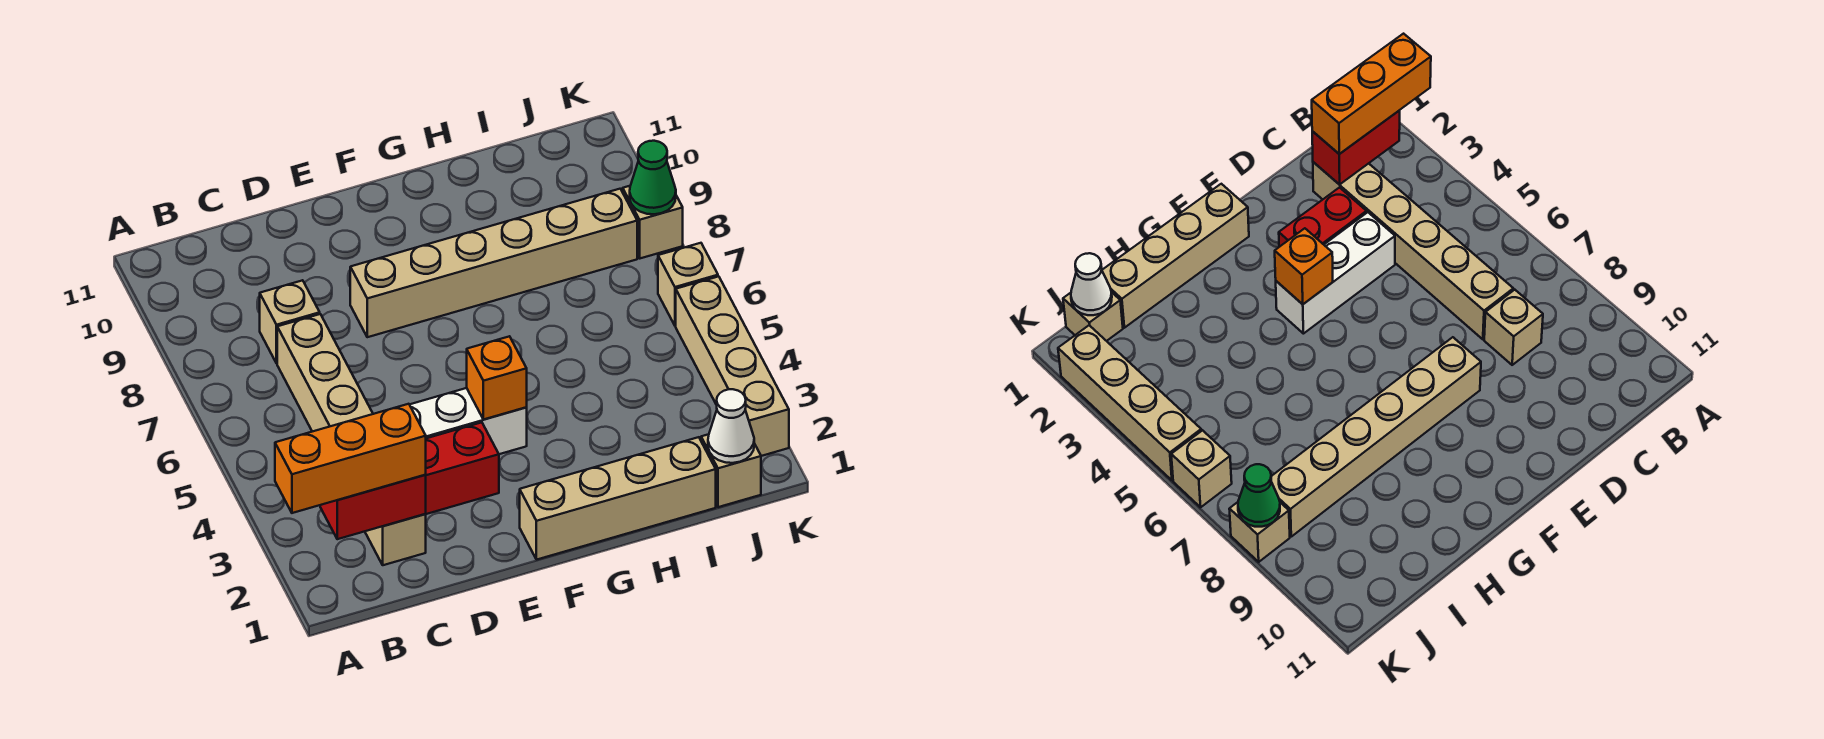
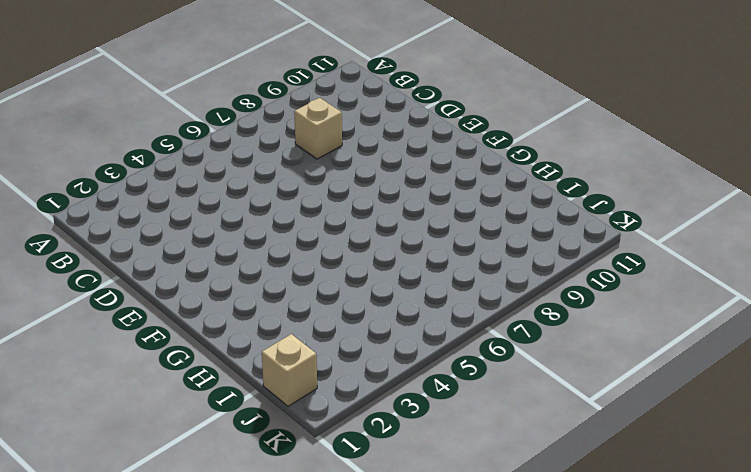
none -> tan brick C2:C7 level 1
none -> red brick D3:E3 level 1
none -> white brick D4:F4 level 1

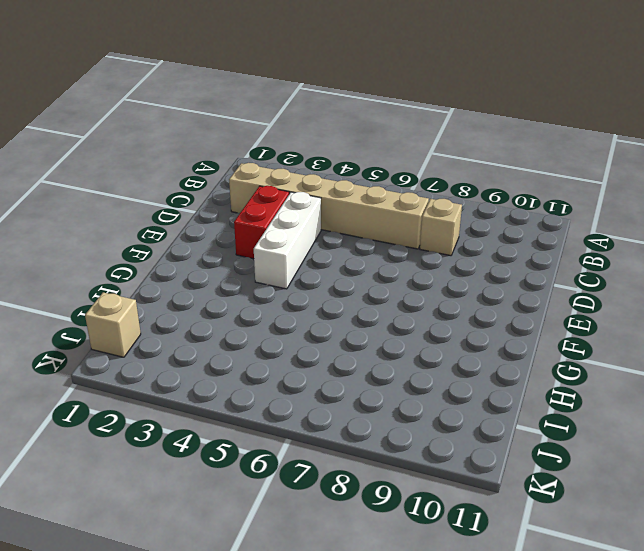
none -> tan brick E8:J8 level 1
none -> tan brick F1:I1 level 1
none -> tan brick K2:K5 level 1

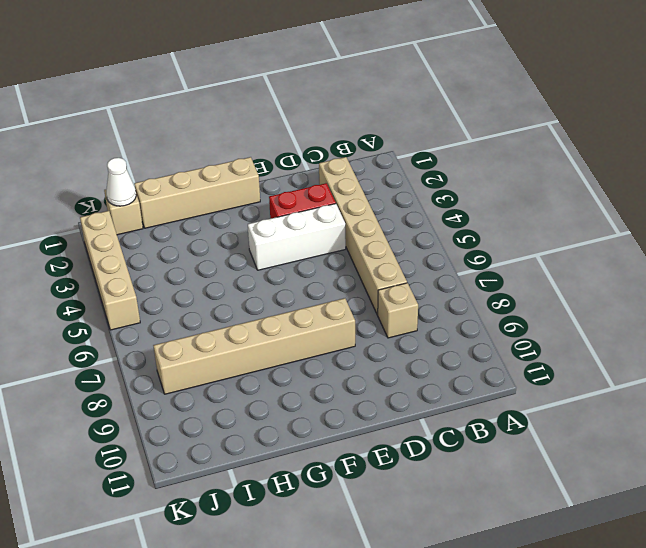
none -> tan brick K6 level 1
none -> tan brick K8 level 1
none -> red brick B2:C2 level 2

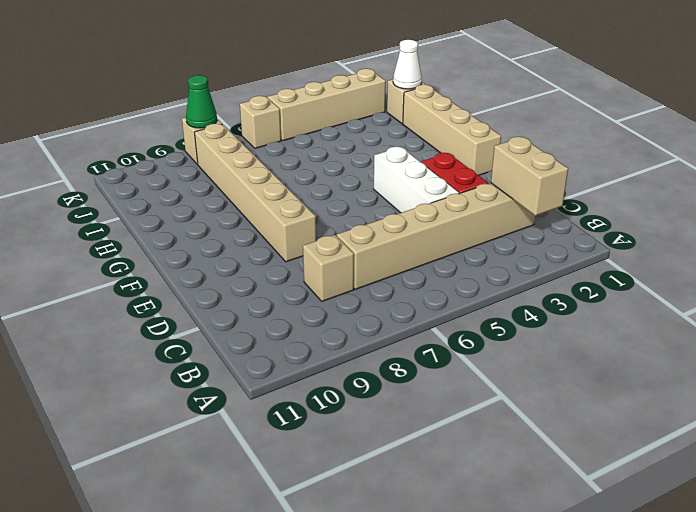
tan brick B2:C2 level 2 -> red brick B2:C2 level 2
none -> orange brick F4 level 2
none -> orange brick A2:C2 level 3

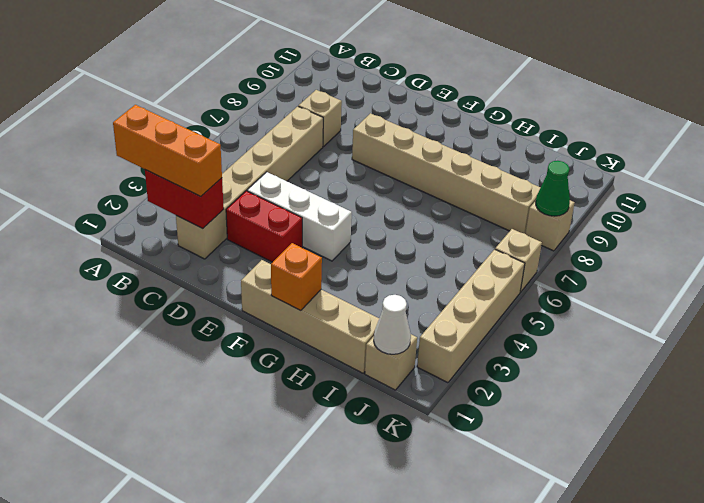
orange brick G1 level 2 -> orange brick F4 level 2

